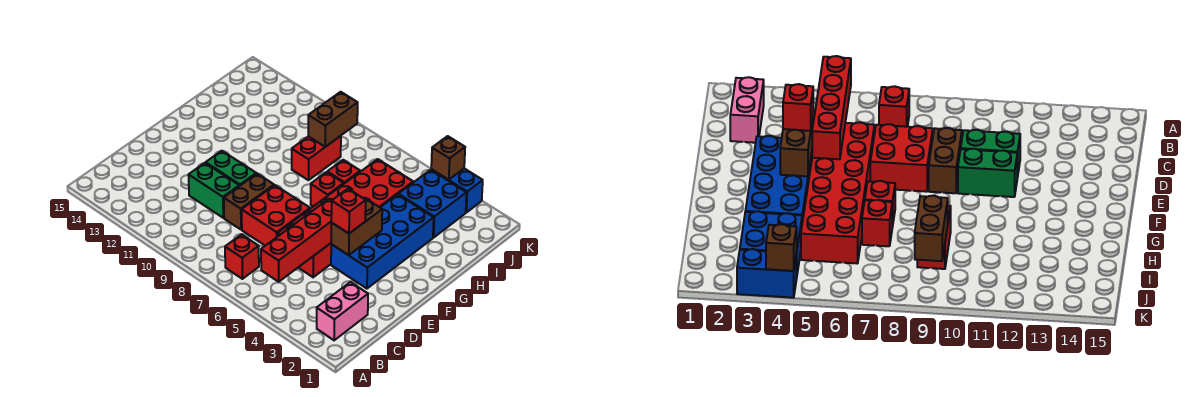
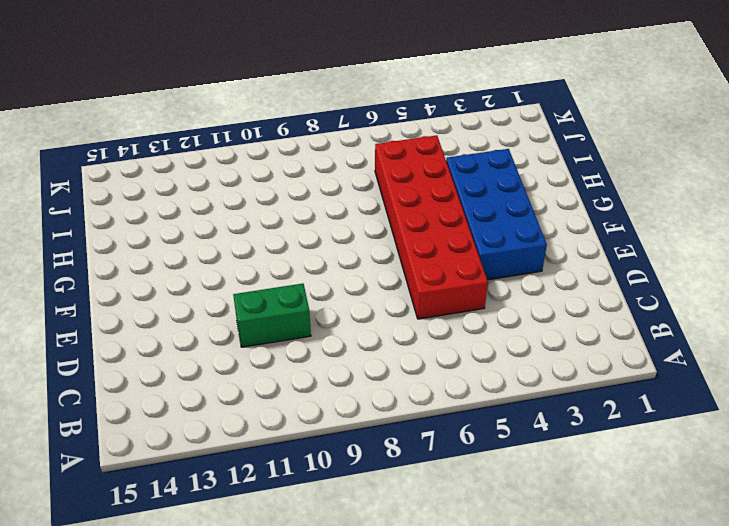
none -> pink brick B2:C2 level 1
none -> red brick B7 level 1
none -> red brick D7:E8 level 1

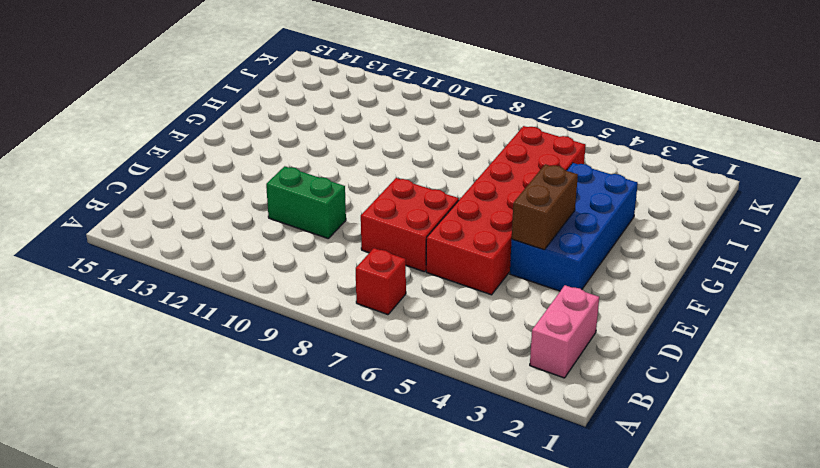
none -> brown brick D9:E9 level 1
none -> green brick E10:E11 level 1
none -> red brick G7 level 1

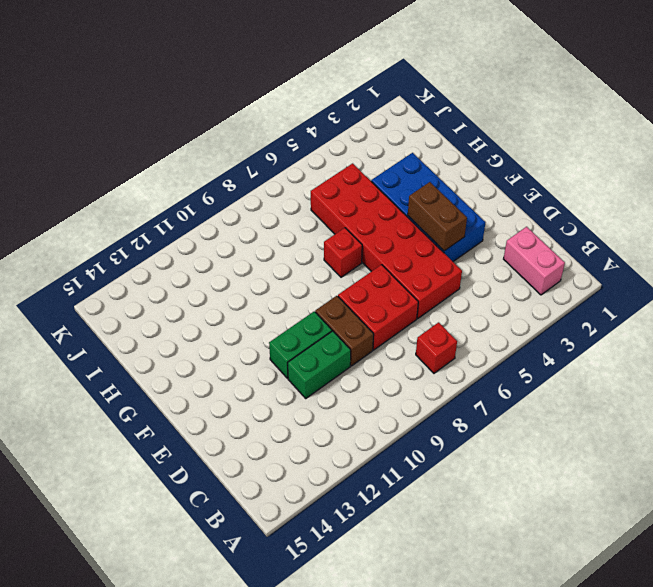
none -> red brick H7 level 1
none -> red brick H9:I9 level 1
none -> blue brick I3:J4 level 1

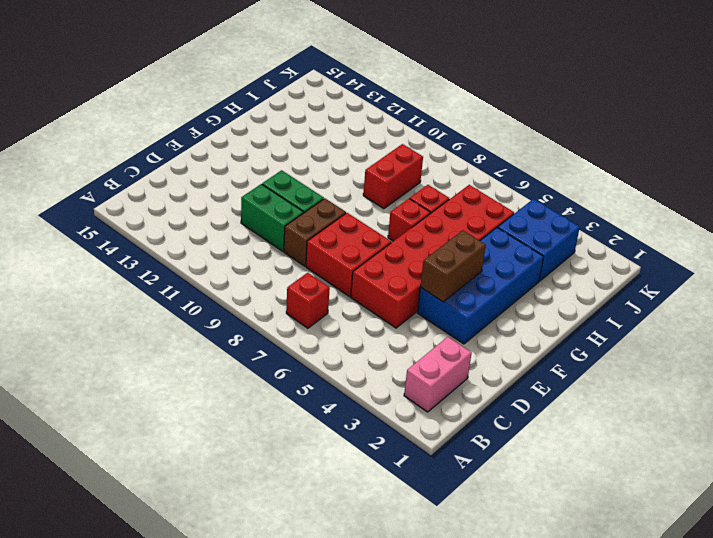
none -> blue brick K3:K4 level 1
none -> red brick B5:E5 level 2
none -> brown brick I9:J9 level 2

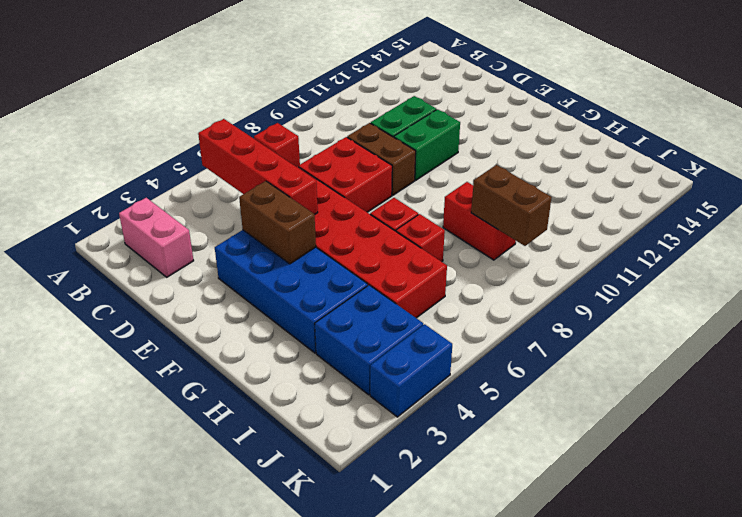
none -> brown brick K4 level 2
none -> red brick E4 level 3

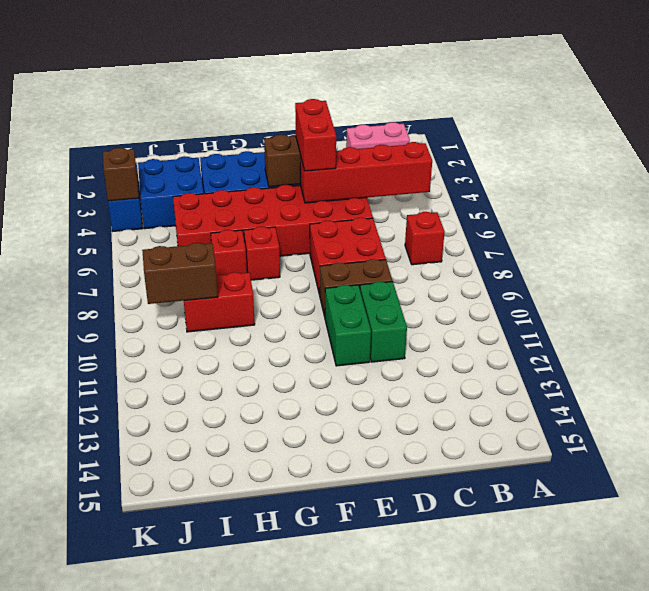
red brick E4:E5 level 3 -> red brick E4 level 3

